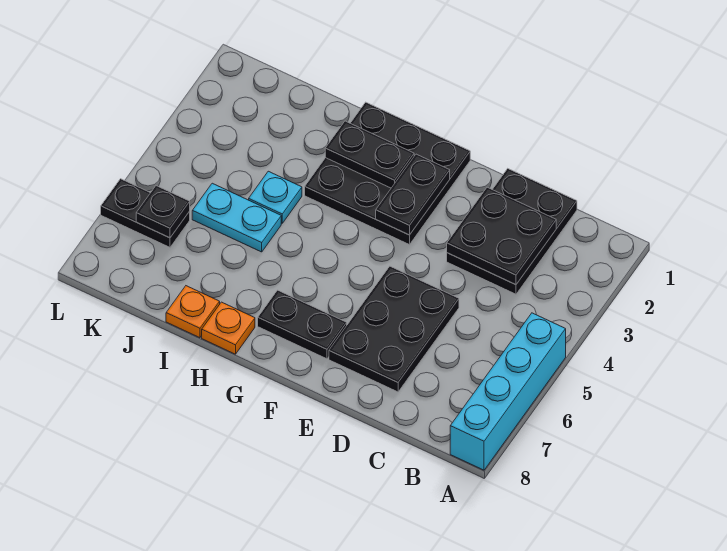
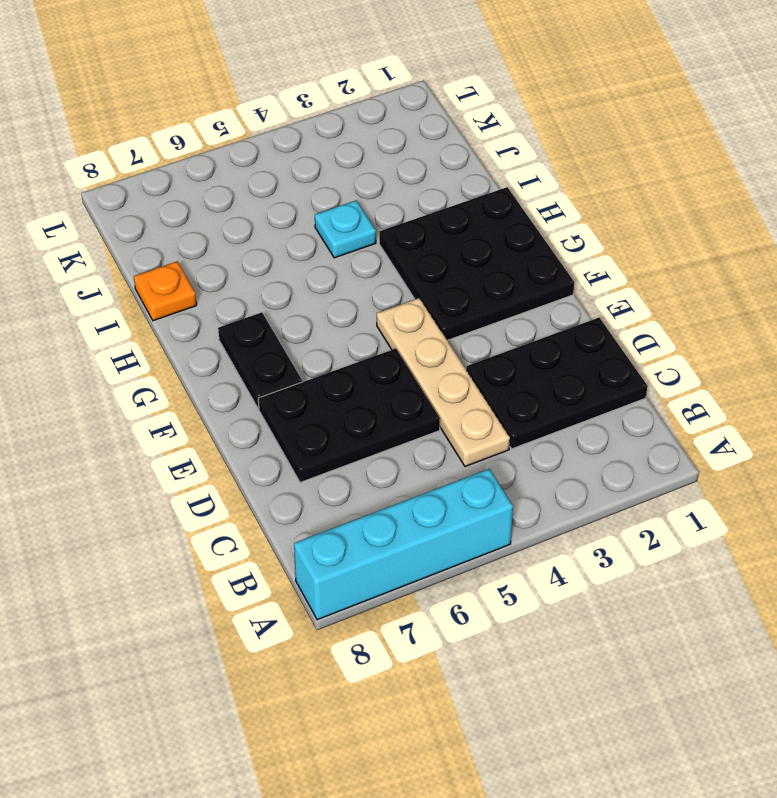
tan plate C4:F4 level 1 -> none
none -> orange plate H8 level 1
none -> cyan plate I5:J5 level 1
none -> black plate K6:L6 level 1

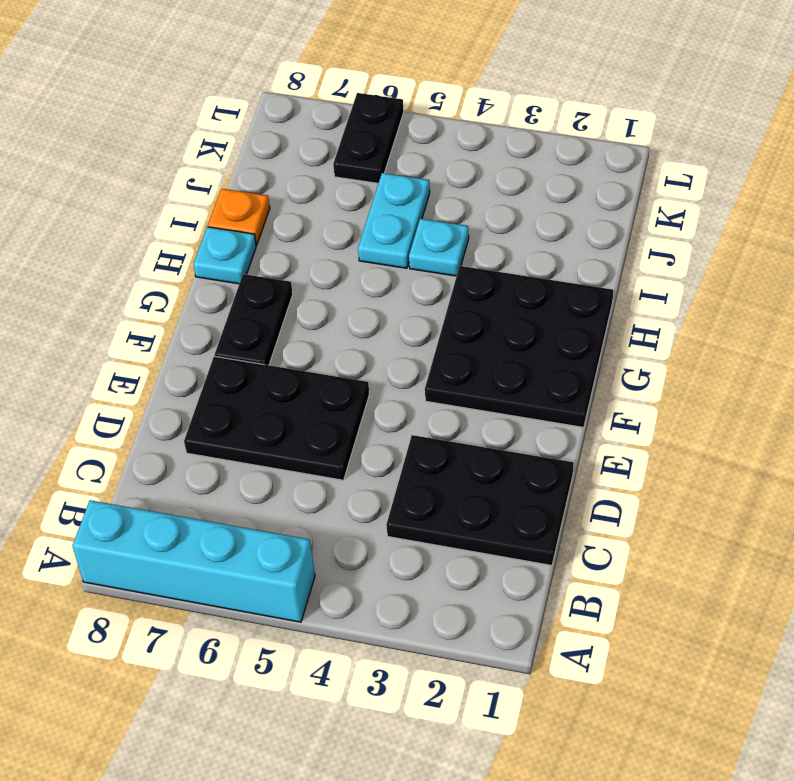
cyan plate H8 level 1 -> orange plate H8 level 1
none -> black plate C2:D3 level 2
none -> black plate F2:F3 level 2
none -> black plate G2:H2 level 2

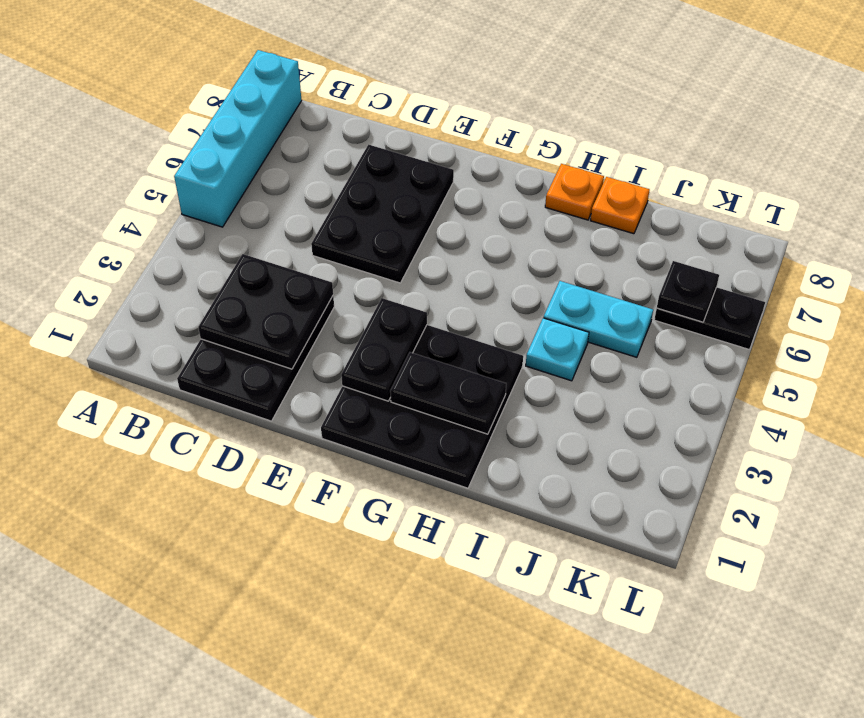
none -> black plate F7:G7 level 1

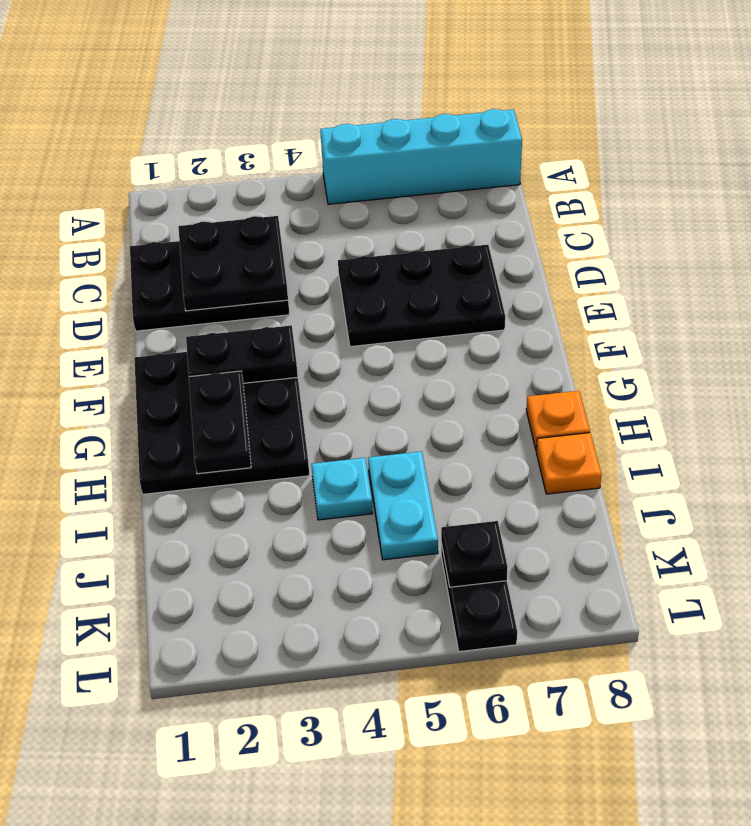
none -> black plate F7:G7 level 1

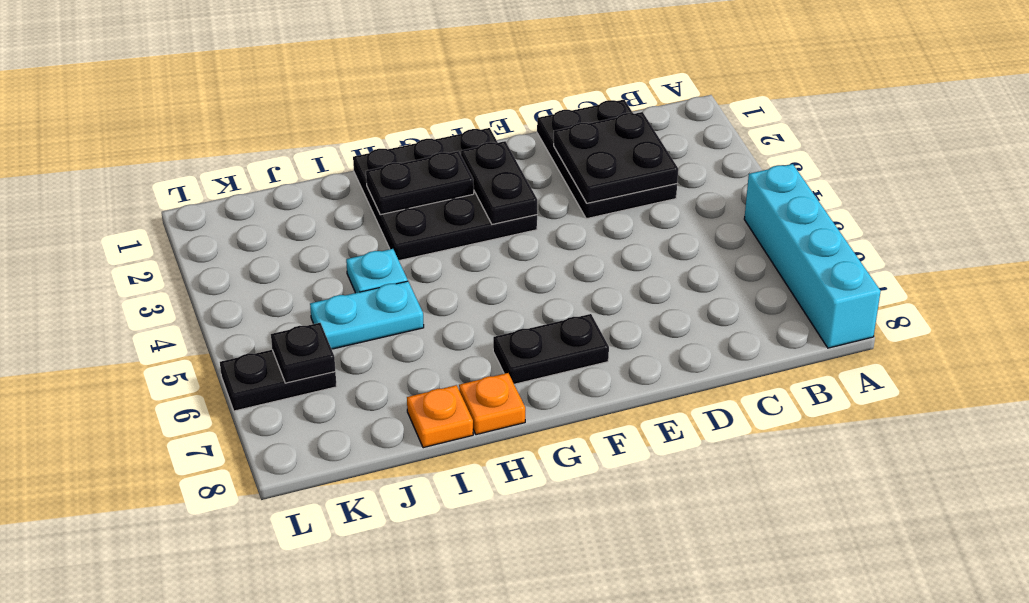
none -> black plate D5:E7 level 1

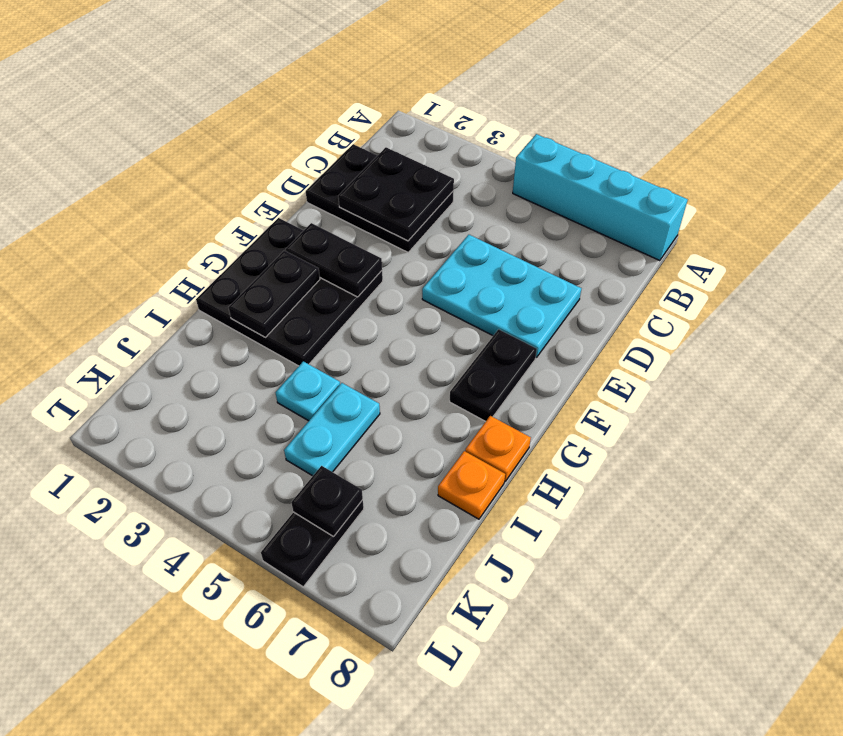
cyan plate D5:E7 level 1 -> black plate D5:E7 level 1

